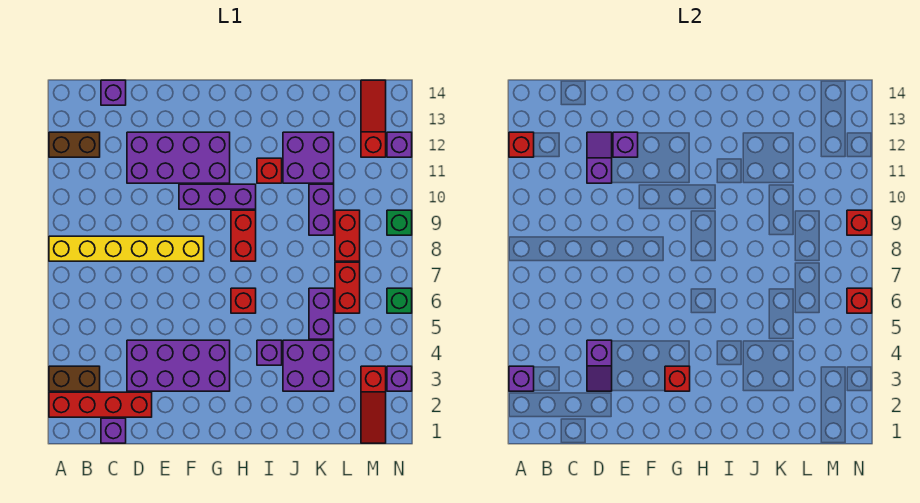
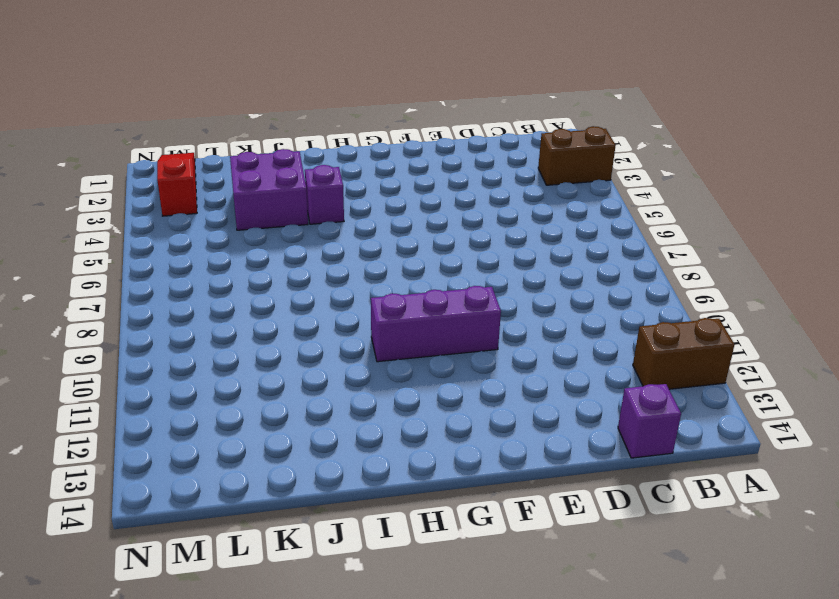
none -> red brick A2:D2 level 1
none -> yellow brick A8:F8 level 1
none -> purple brick C1 level 1
none -> purple brick D3:G4 level 1

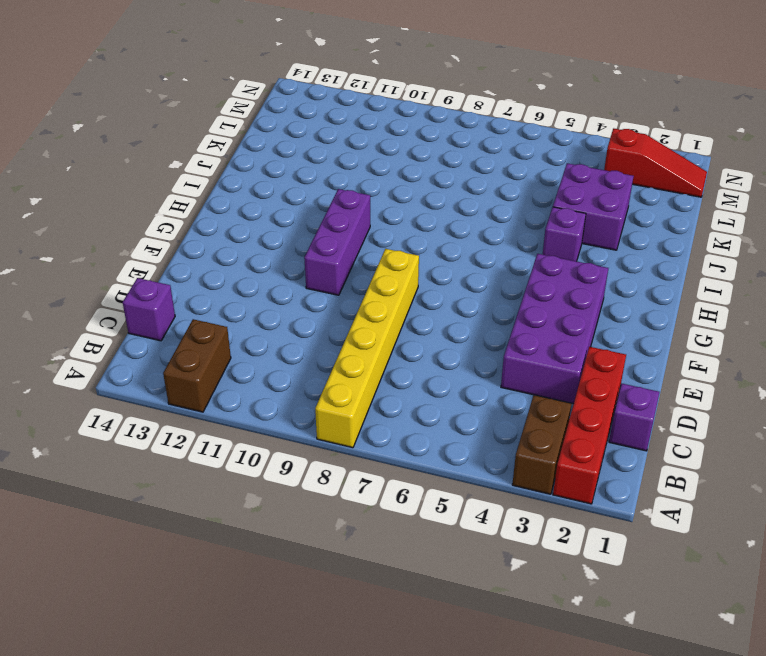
none -> purple brick D11:G12 level 1
none -> red brick H6 level 1
none -> red brick H8:H9 level 1
none -> red brick I11 level 1

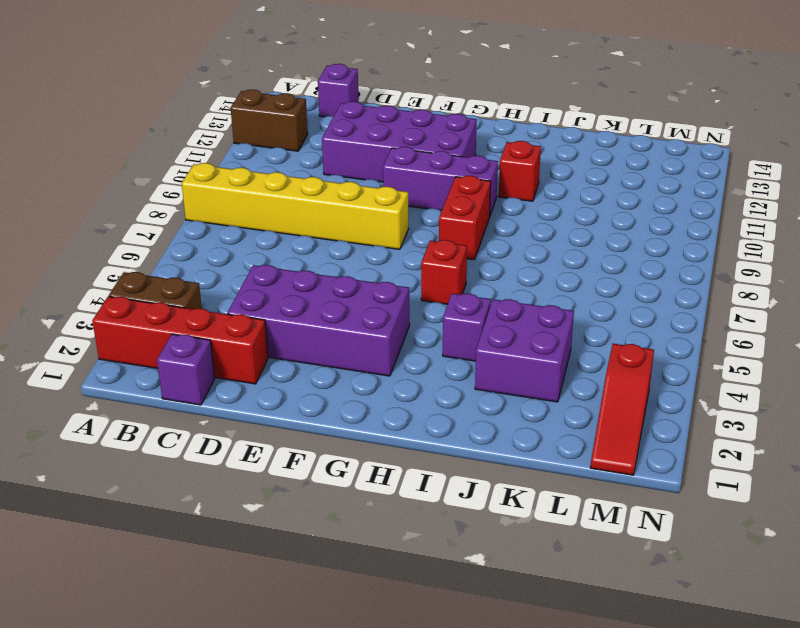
none -> purple brick J11:K12 level 1
none -> purple brick K5:K6 level 1
none -> purple brick K9:K10 level 1
none -> red brick L6:L7 level 1

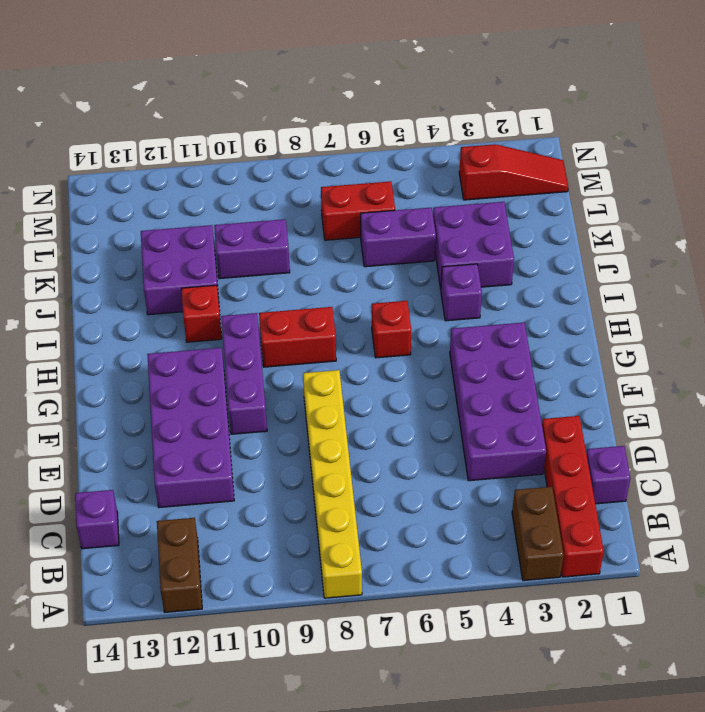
none -> red brick L8:L9 level 1
none -> red slope M12:M14 level 1 top 12
none -> purple brick N3 level 1
none -> green brick N6 level 1

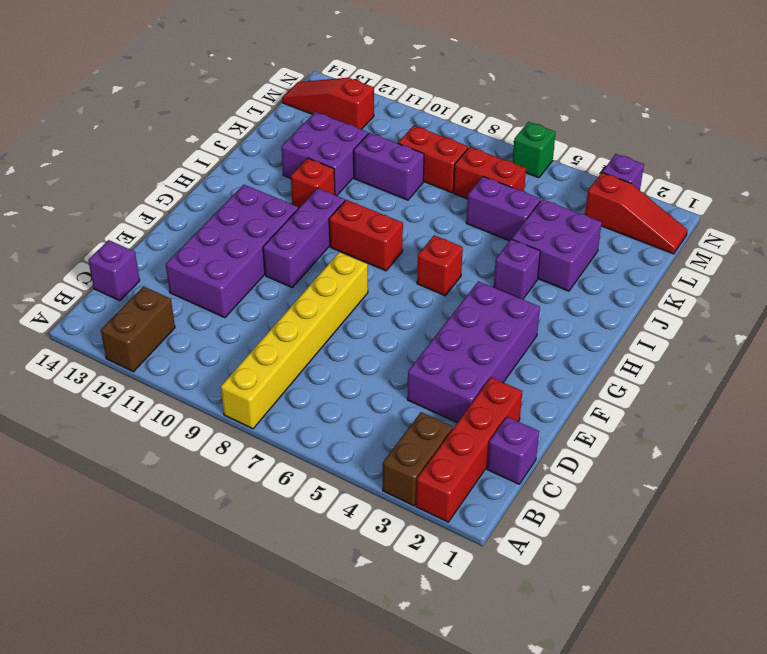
none -> green brick N9 level 1
none -> purple brick N12 level 1
none -> purple brick A3 level 2
none -> red brick A12 level 2

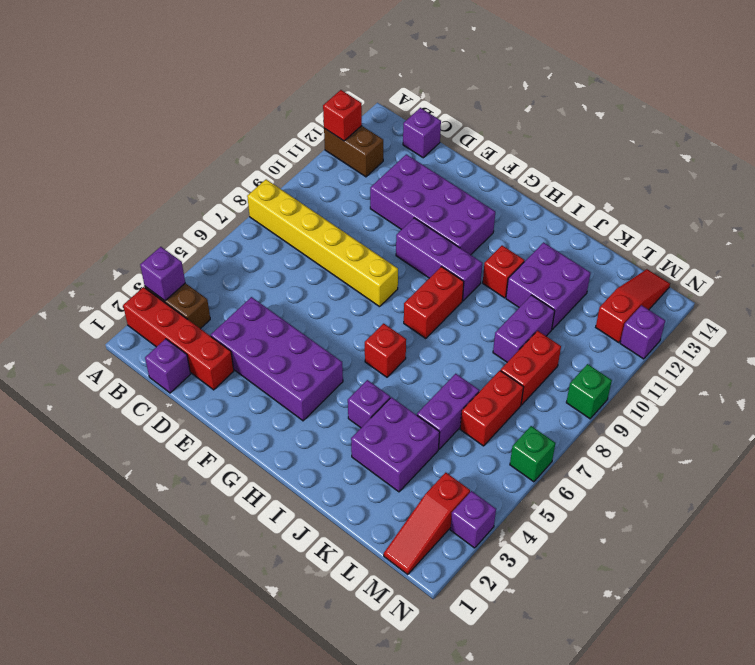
none -> purple slope D3:D4 level 2 top 4
none -> purple slope D11:D12 level 2 top 11
none -> purple brick E12 level 2
none -> red brick G3 level 2

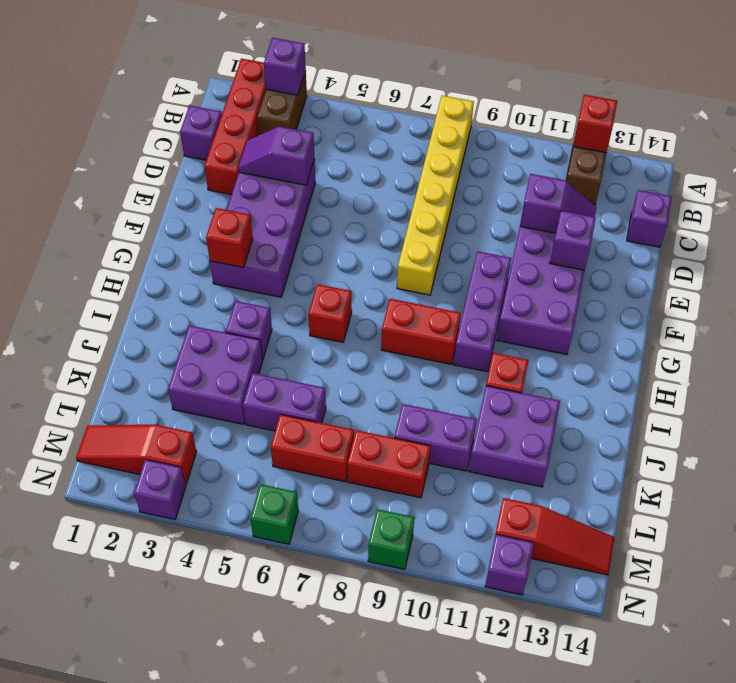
none -> red brick N6 level 2
none -> red brick N9 level 2

